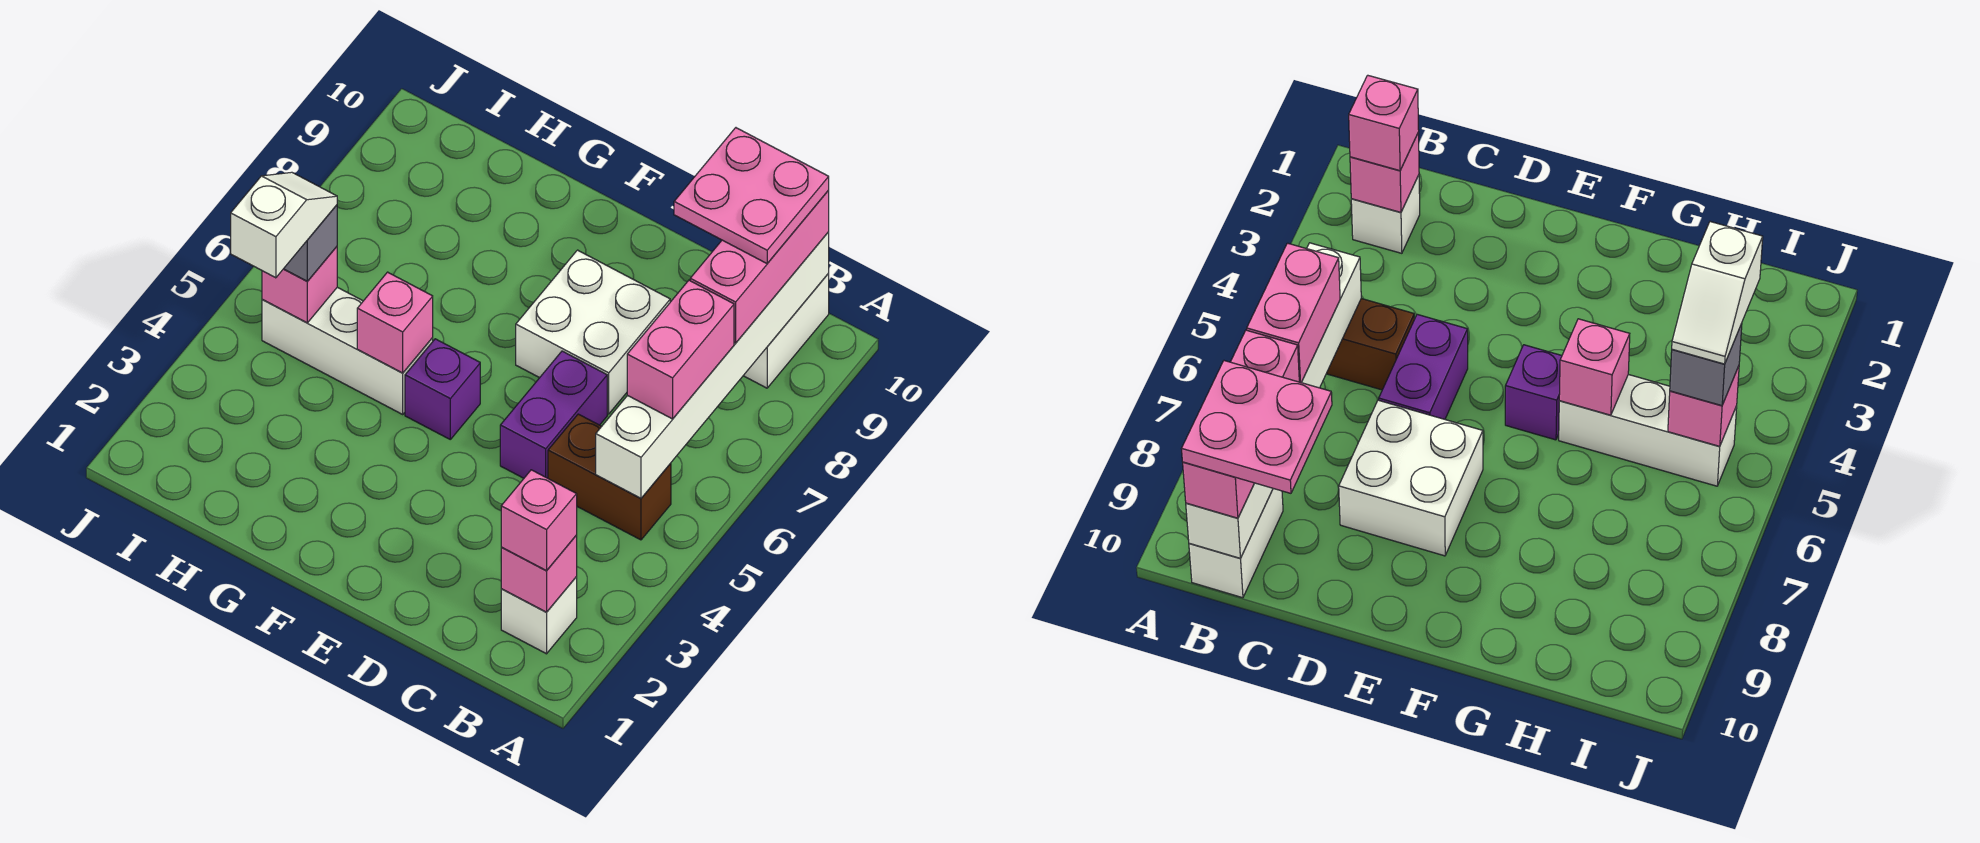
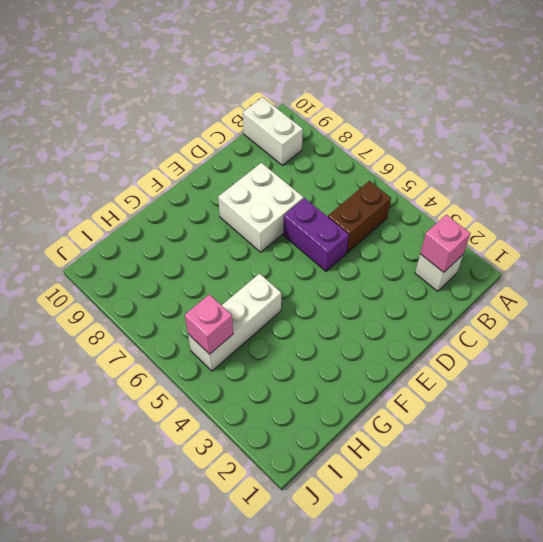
none -> purple brick F5 level 1
none -> white brick B5:B10 level 2
none -> pink brick G5 level 2

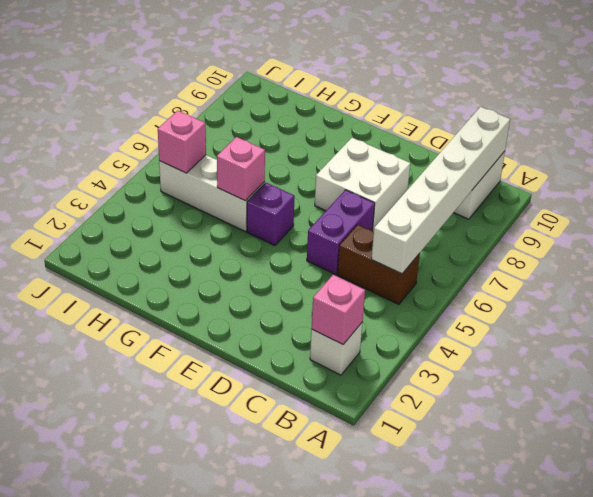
none -> pink brick B2 level 3
none -> pink brick B6:B7 level 3
none -> pink brick B8:B10 level 3

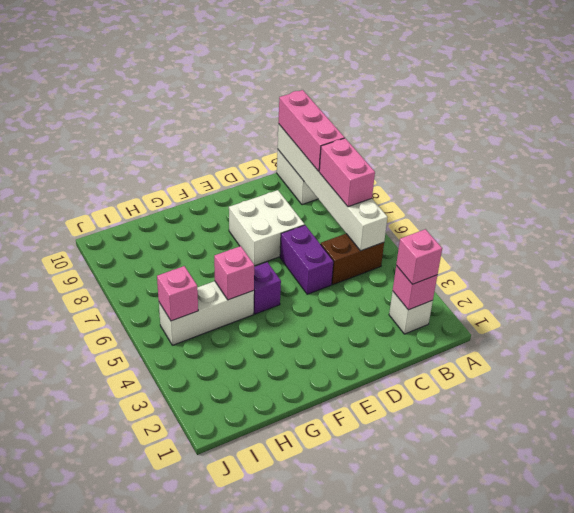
none -> grey brick I5 level 3
none -> pink plate B9:C10 level 4
none -> white slope I4:I5 level 4 top 4

